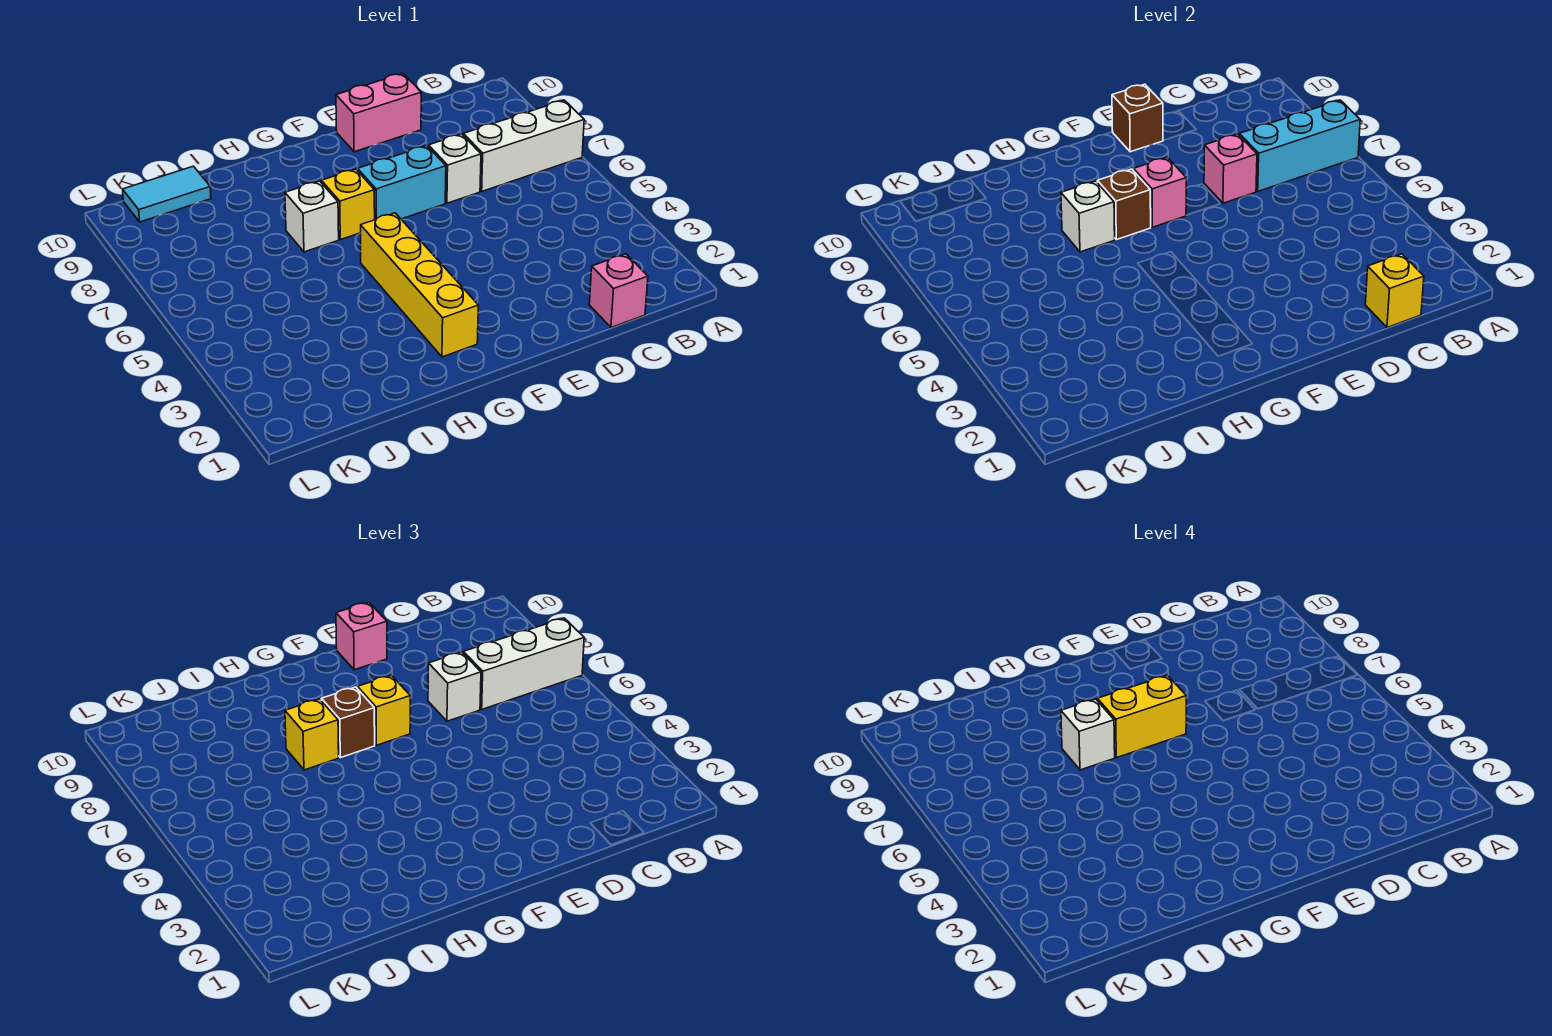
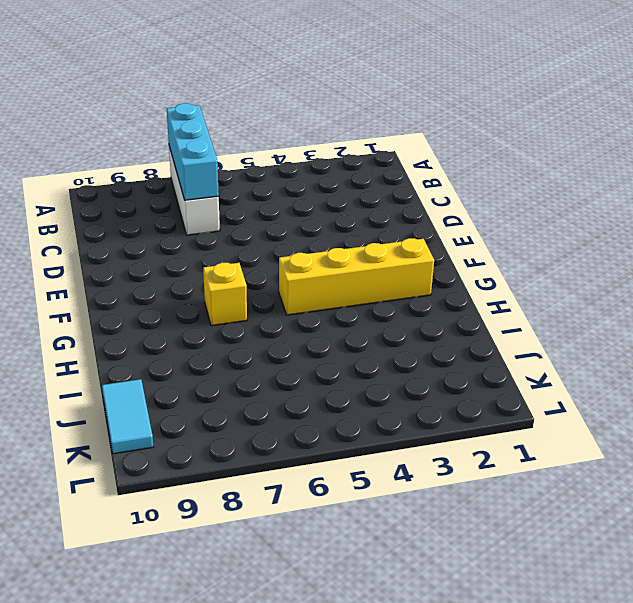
none -> pink brick C1 level 1
none -> white brick D7 level 1
none -> pink brick D10:E10 level 1

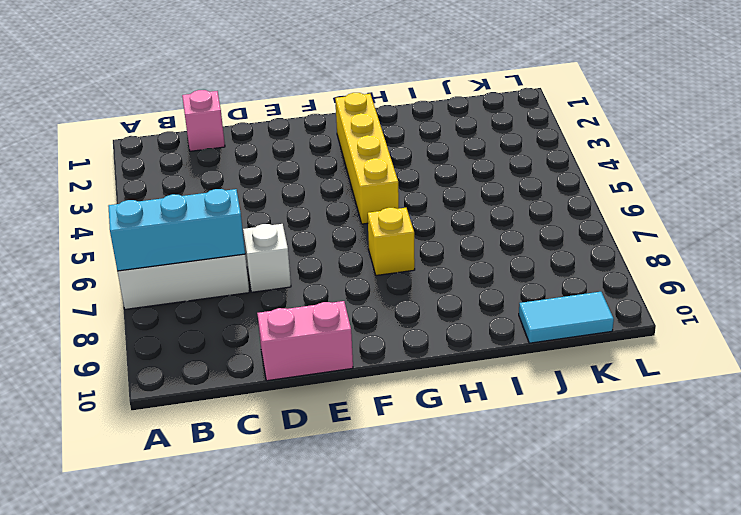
none -> cyan brick E7:F7 level 1
none -> white brick H7 level 1
none -> yellow brick C1 level 2

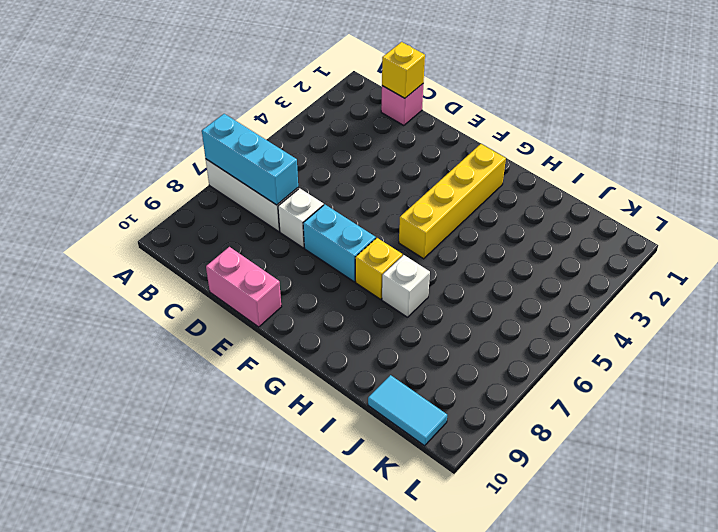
none -> pink brick D7 level 2
none -> brown brick E10 level 2
none -> pink brick F7 level 2

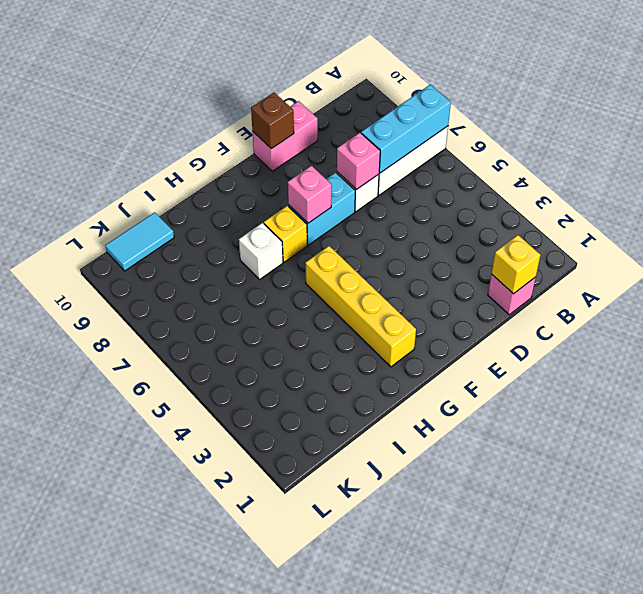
none -> brown brick G7 level 2
none -> white brick H7 level 2
none -> white brick A7:C7 level 3

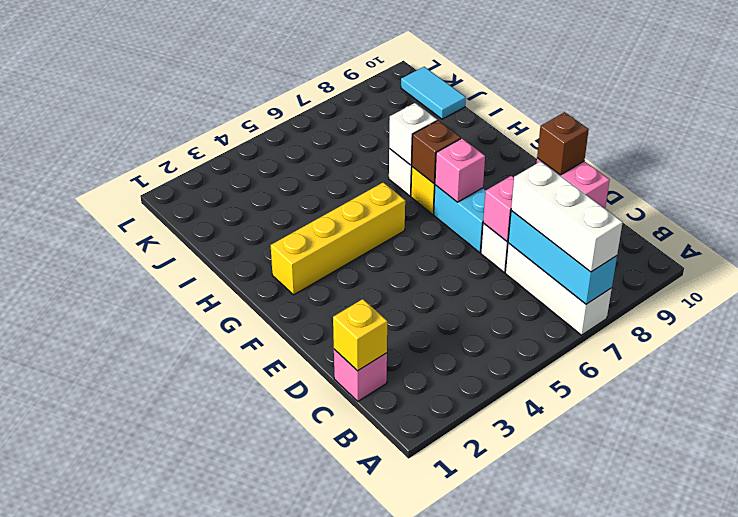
none -> white brick D7 level 3
none -> pink brick E10 level 3
none -> yellow brick F7 level 3

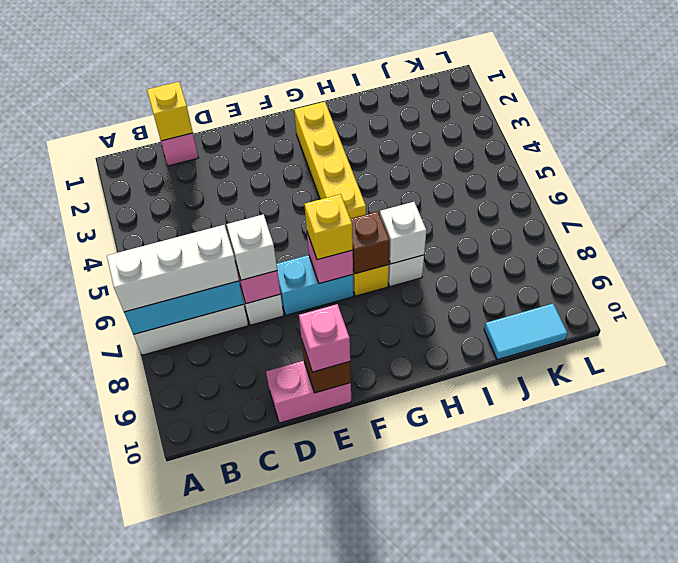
none -> brown brick G7 level 3
none -> yellow brick H7 level 3
none -> yellow brick F7:G7 level 4

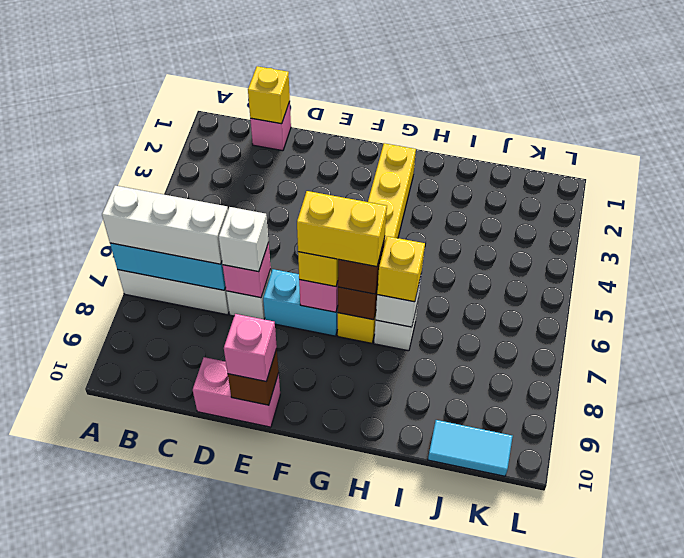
none -> white brick H7 level 4

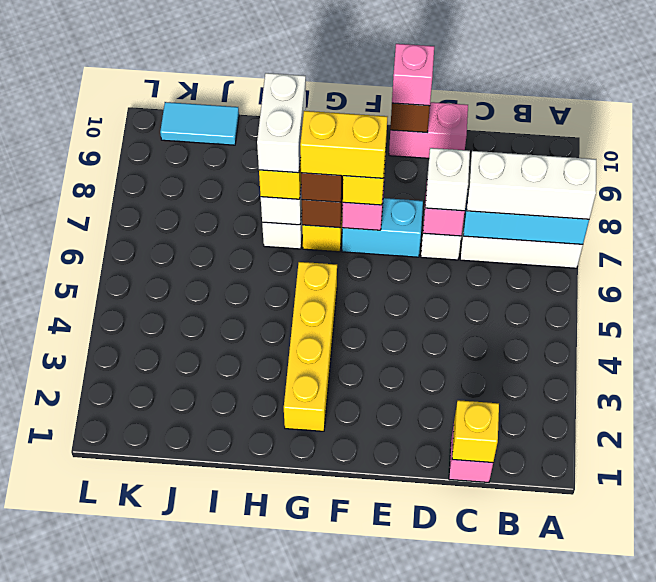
white brick H7:H8 level 4 -> white brick H7 level 4

